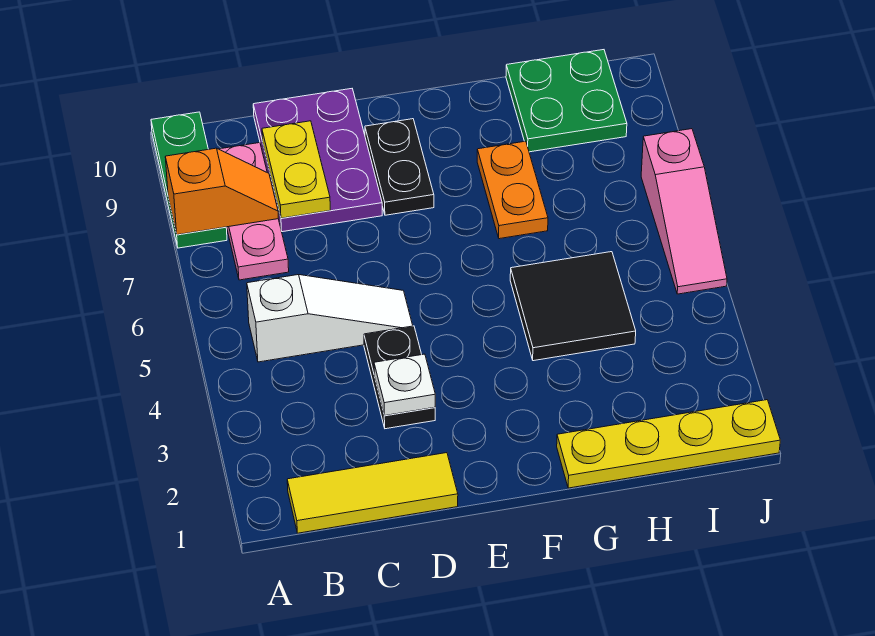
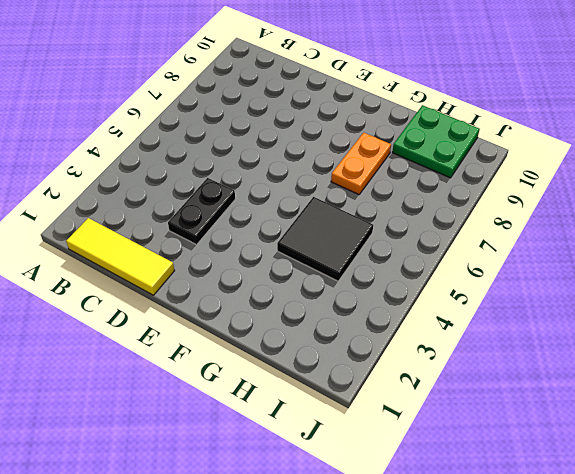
none -> green plate A8:A10 level 1
none -> white slope B5:D5 level 1 top B
none -> pink plate B7:B9 level 1

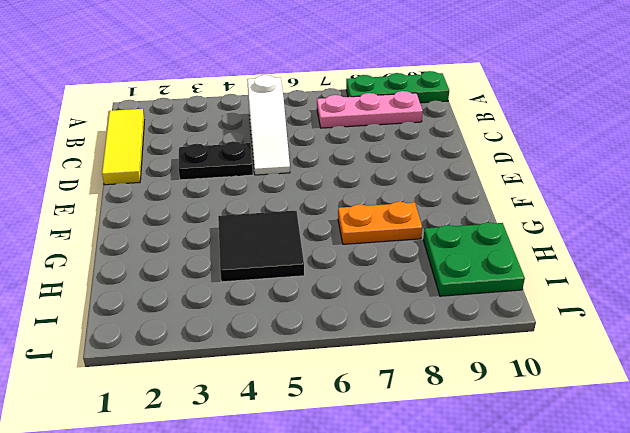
none -> purple plate C8:D10 level 1
none -> black plate E8:E9 level 1
none -> yellow plate G1:J1 level 1

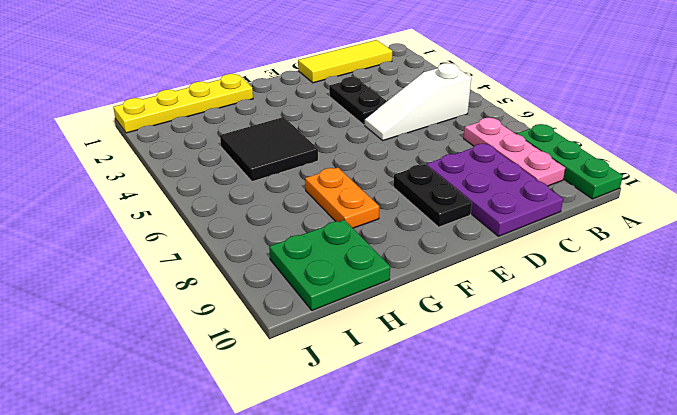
none -> pink slope J5:J7 level 1 top 7
none -> orange slope A8:B8 level 2 top A
none -> yellow plate C8:C9 level 2

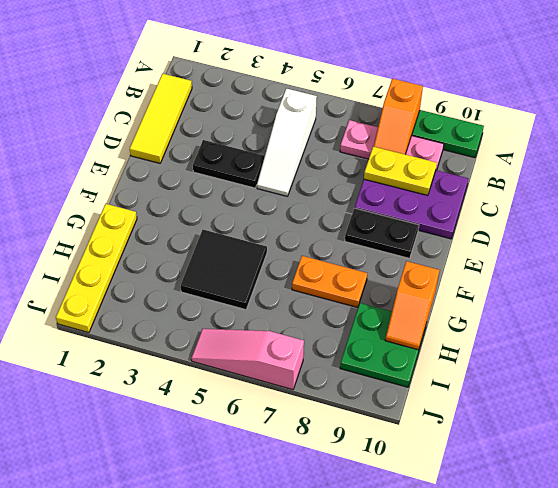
orange slope G10:H10 level 2 top G -> none
none -> white plate D3 level 2

